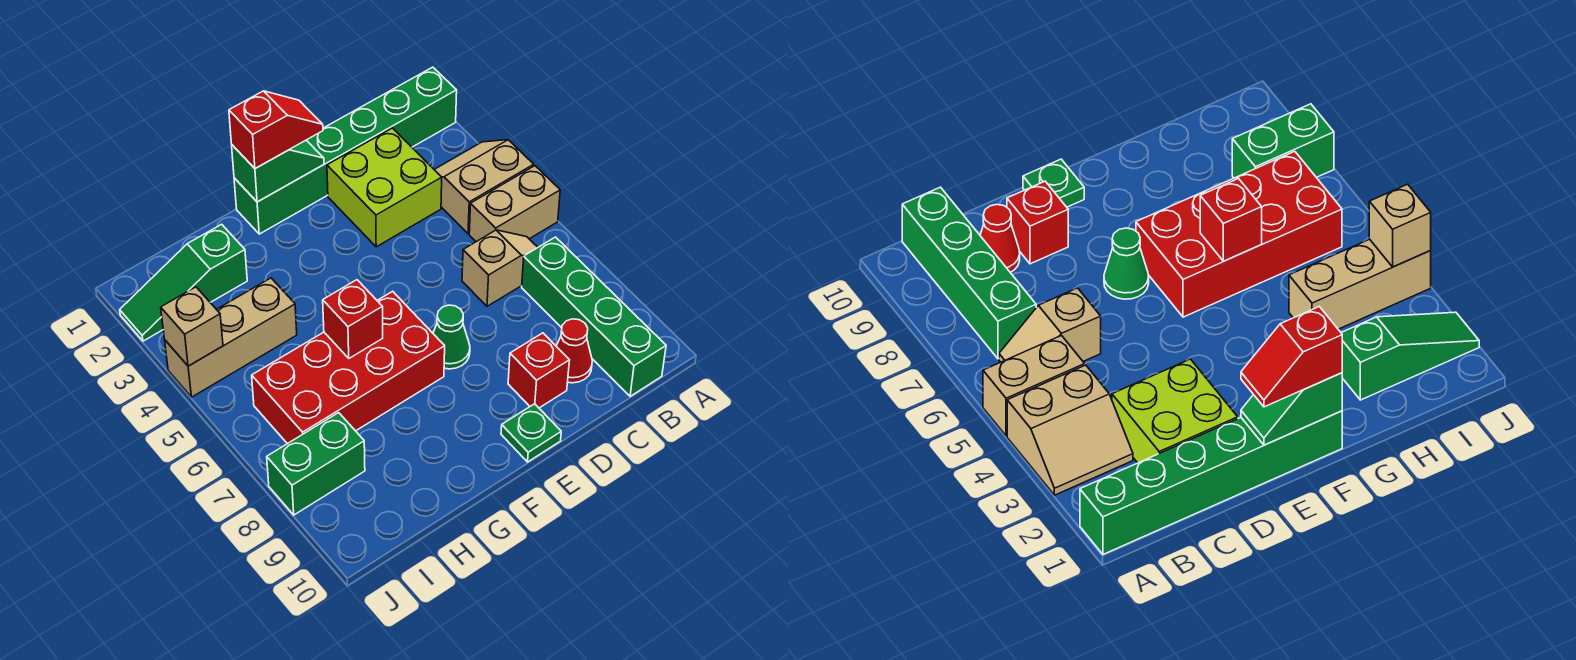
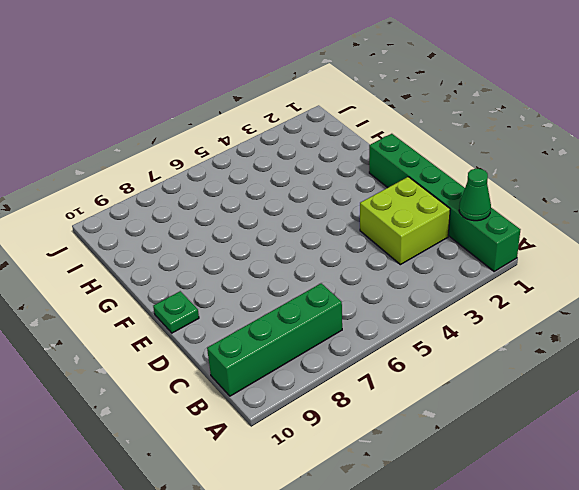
green cone B1 level 2 -> green cone E7 level 1
none -> tan slope A3:B4 level 1 top 4
none -> tan brick A5:B5 level 1
none -> tan slope B6:C6 level 1 top C

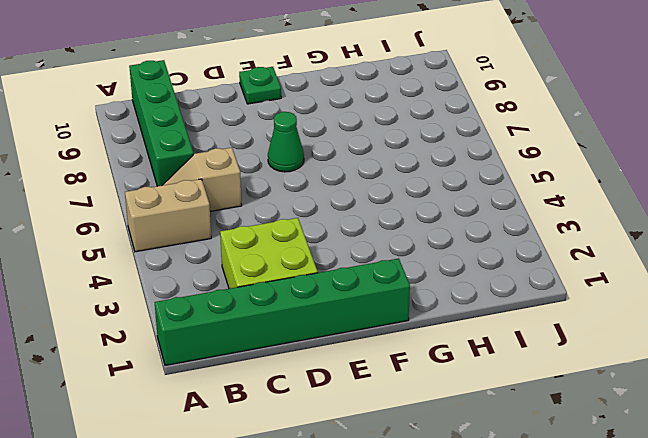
none -> tan slope A3:B4 level 1 top 4
none -> red cone C9 level 1
none -> red brick D9 level 1

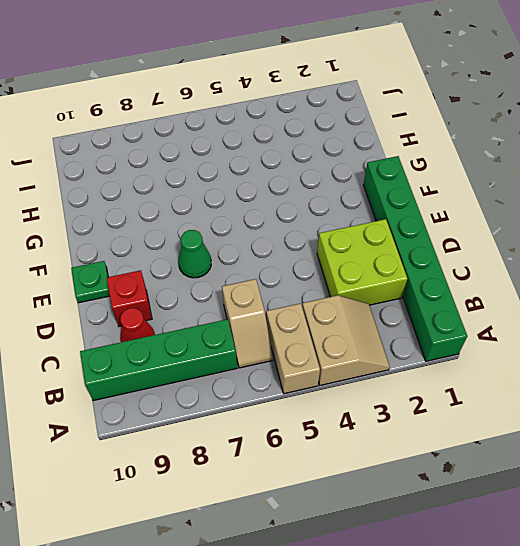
none -> red brick F6:I7 level 1
none -> green slope H2:J2 level 1 top H
none -> tan brick H4:J4 level 1

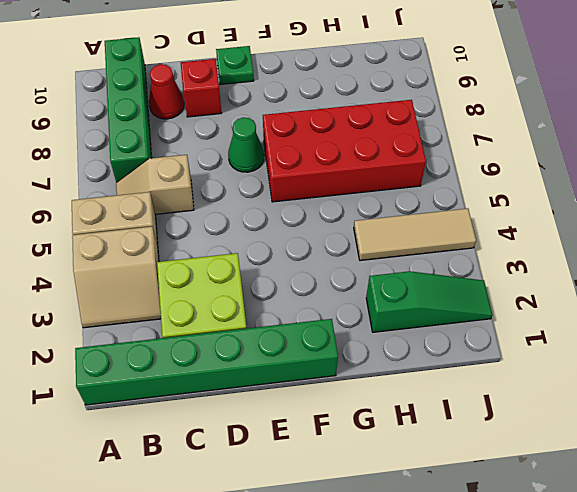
tan tile H4:J4 level 1 -> tan brick H4:J4 level 1
none -> green brick I8:J8 level 1
none -> green slope E1:F1 level 2 top F
none -> red brick G6 level 2

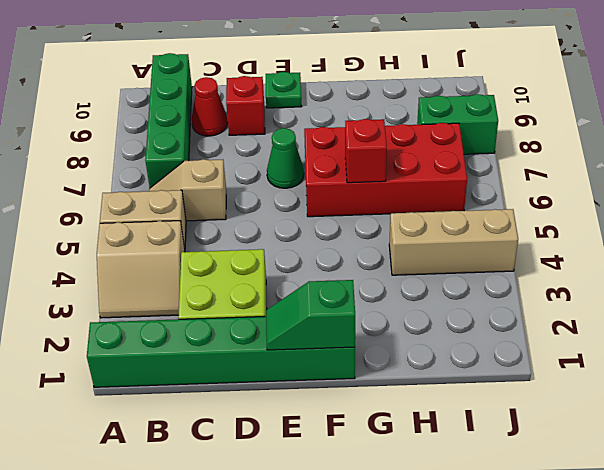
none -> green slope H2:J2 level 1 top H
none -> tan brick J4 level 2
none -> red slope E1:F1 level 3 top F

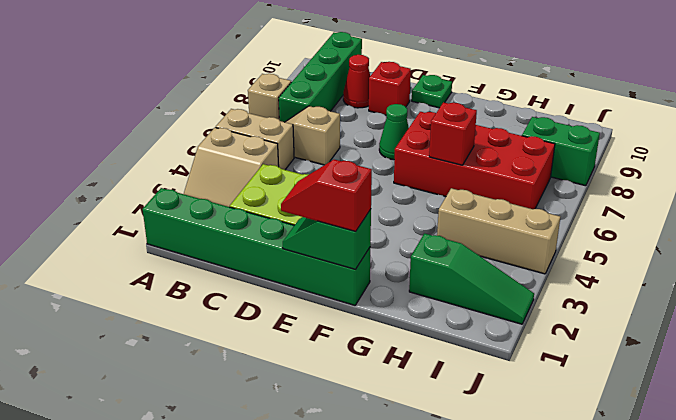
tan brick A7 level 1 -> tan brick J4 level 2

